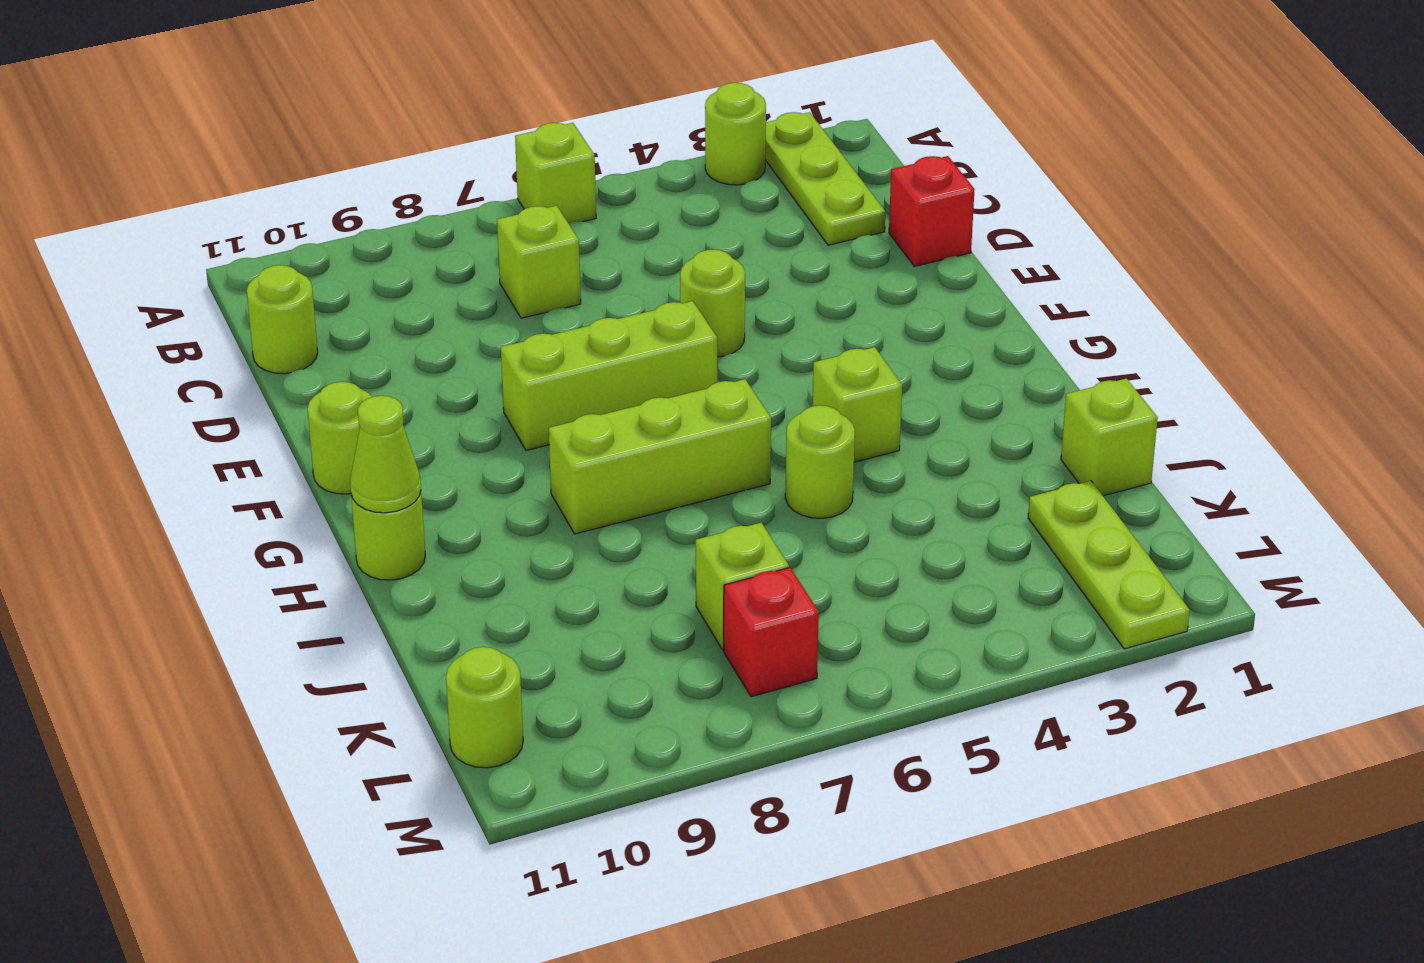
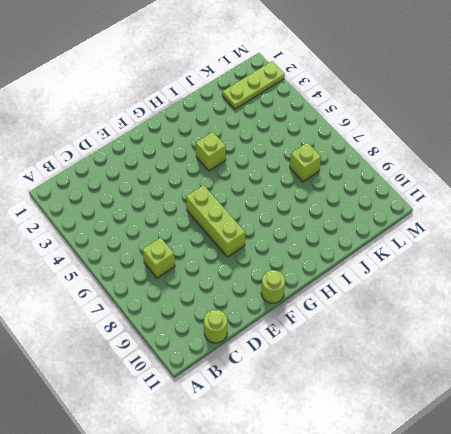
none -> lime plate A2:C2 level 1
none -> lime round brick A3 level 1
none -> lime brick A6 level 1

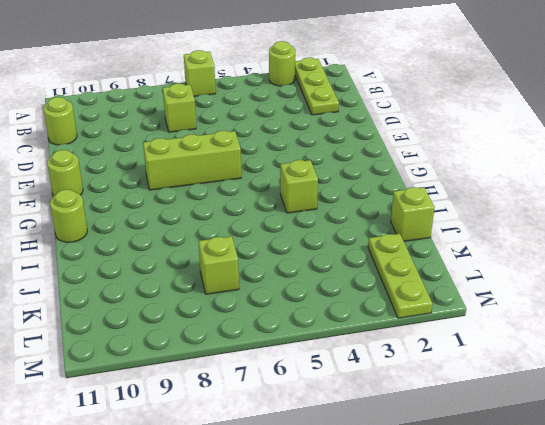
none -> red brick D1 level 1
none -> lime round brick E5 level 1
none -> lime brick H6:H8 level 1

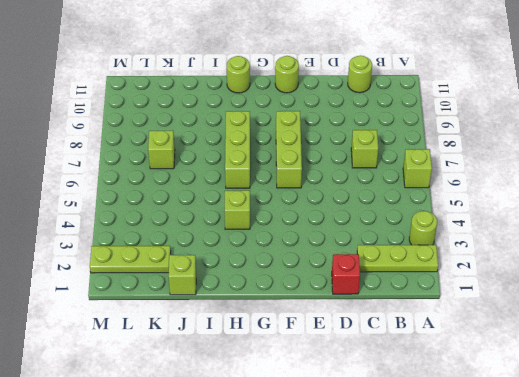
none -> lime round brick E5 level 1
none -> lime round brick I5 level 1
none -> red brick L7 level 1

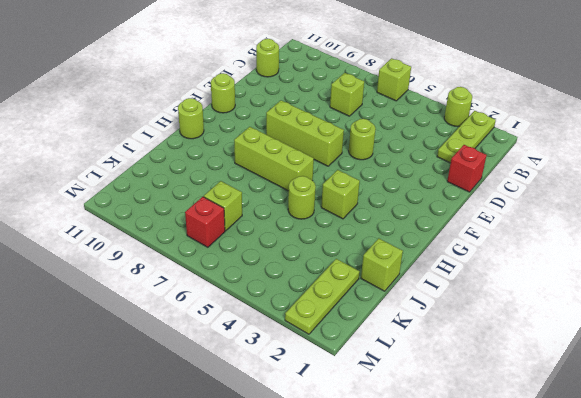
none -> lime round brick L11 level 1
none -> lime cone H11 level 2

